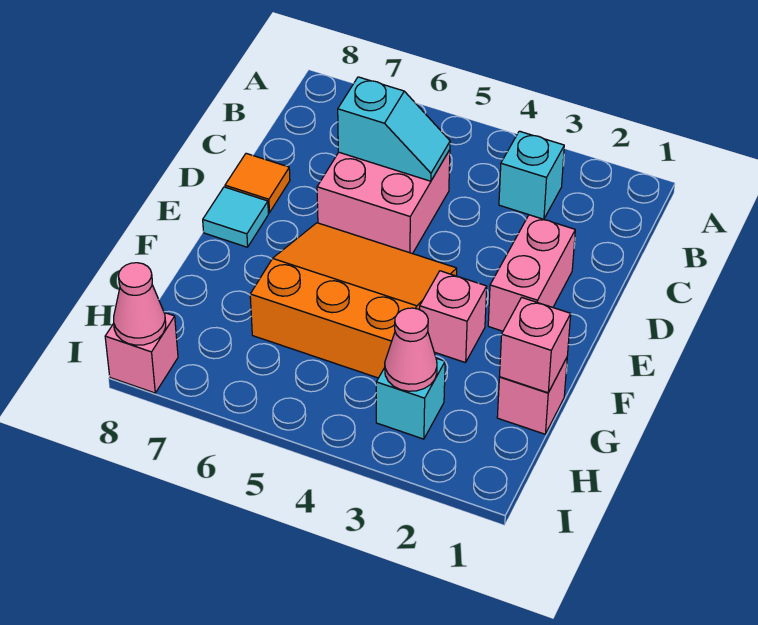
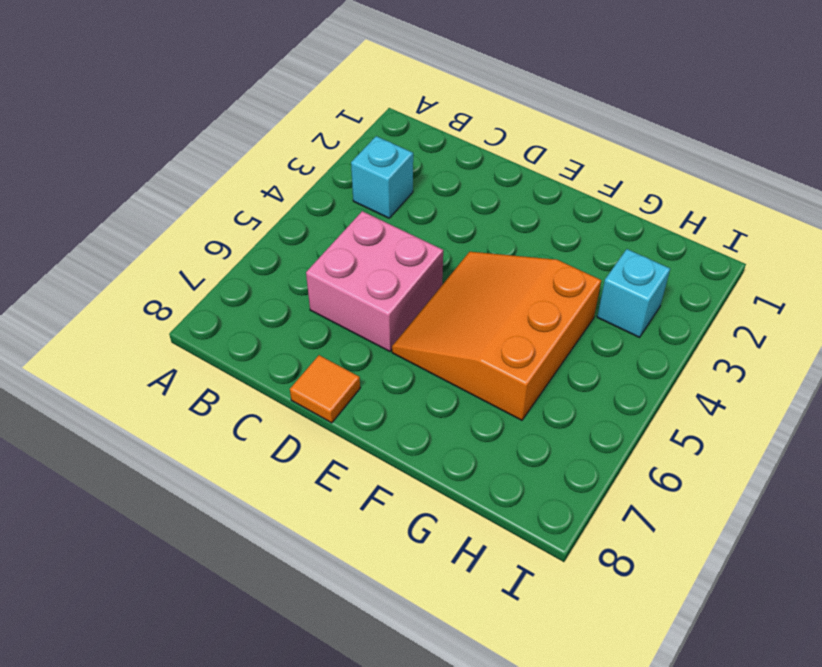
none -> pink brick D2:E2 level 1
none -> cyan tile E8 level 1
none -> pink brick F3 level 1

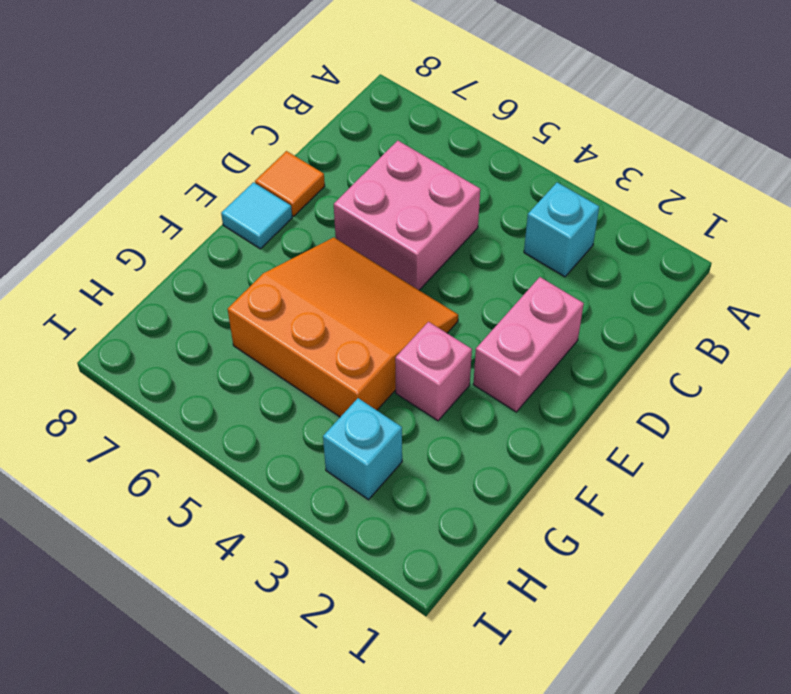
none -> pink brick G1 level 1
none -> pink brick I8 level 1
none -> cyan slope C5:C6 level 2 top 6

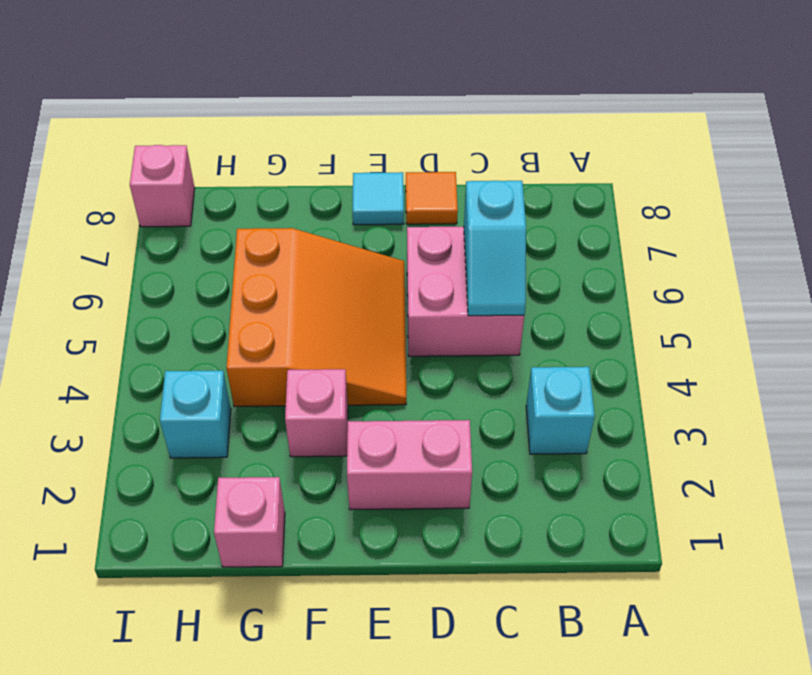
none -> pink brick G1 level 2
none -> pink cone H3 level 2
none -> pink cone I8 level 2

